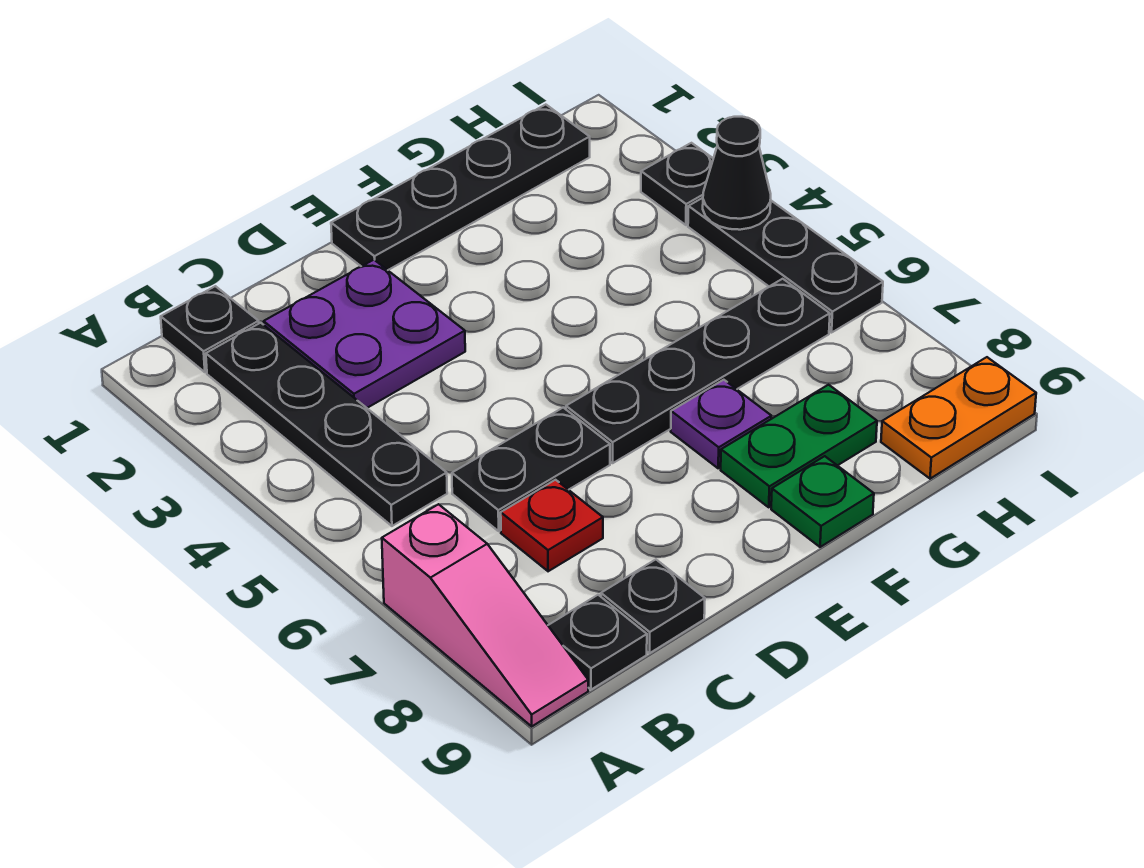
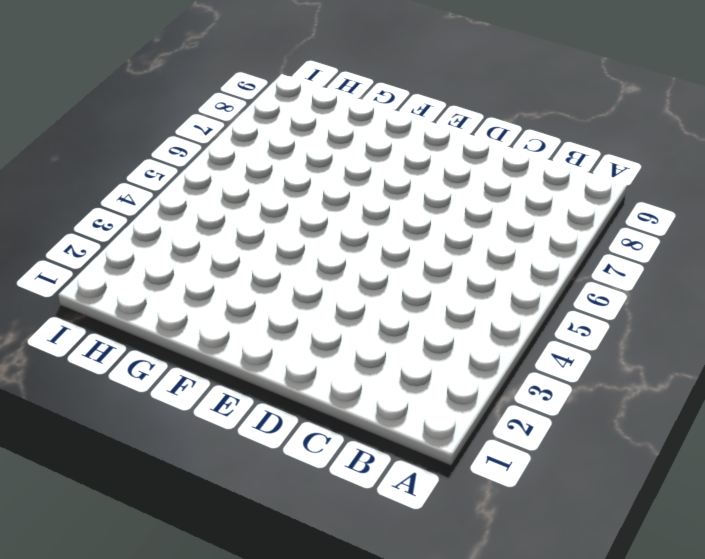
none -> pink slope A7:A9 level 1 top 7
none -> black plate B1 level 1
none -> black plate B2:B5 level 1

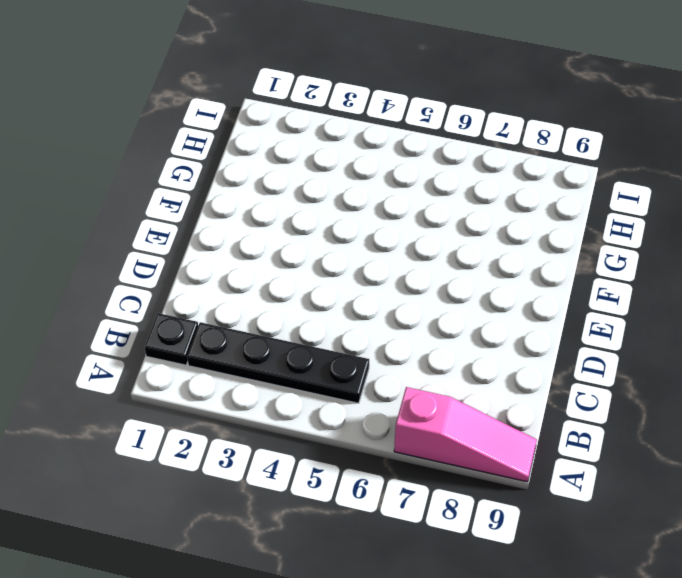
none -> black plate B9 level 1
none -> purple plate C2:D3 level 1
none -> black plate C6:D6 level 1

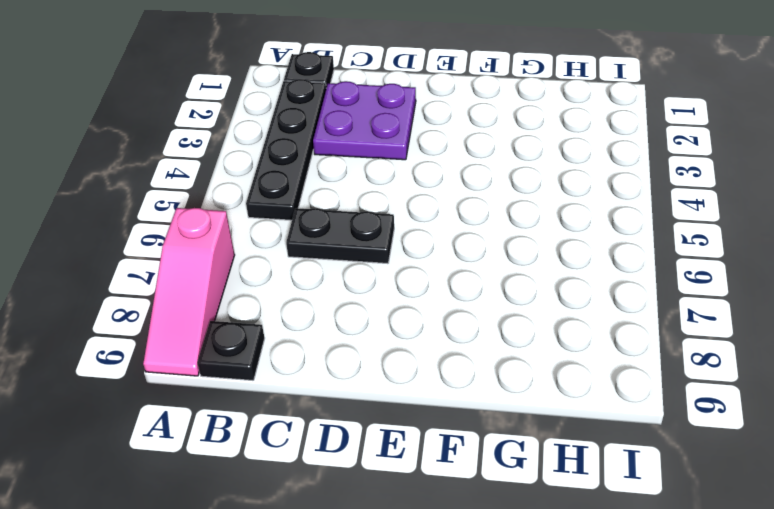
none -> red plate C7 level 1
none -> black plate C9 level 1
none -> black plate E1:H1 level 1

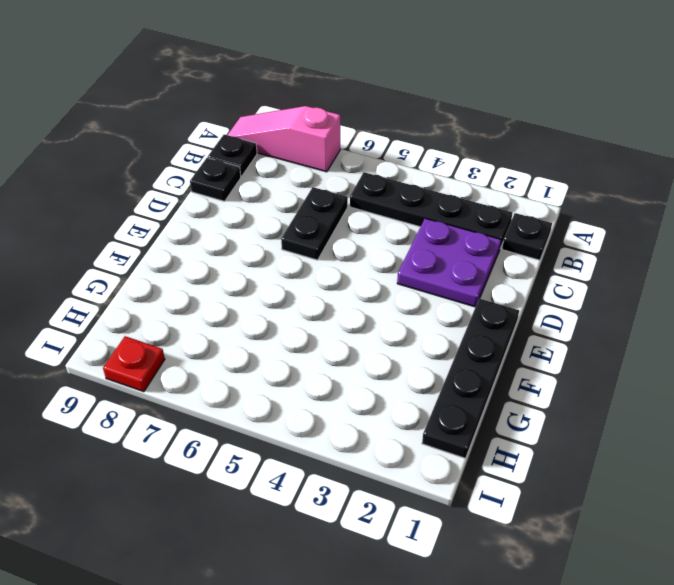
red plate I8 level 1 -> red plate C7 level 1
none -> black plate E6:H6 level 1
none -> purple plate F7 level 1
none -> green plate F8:G8 level 1

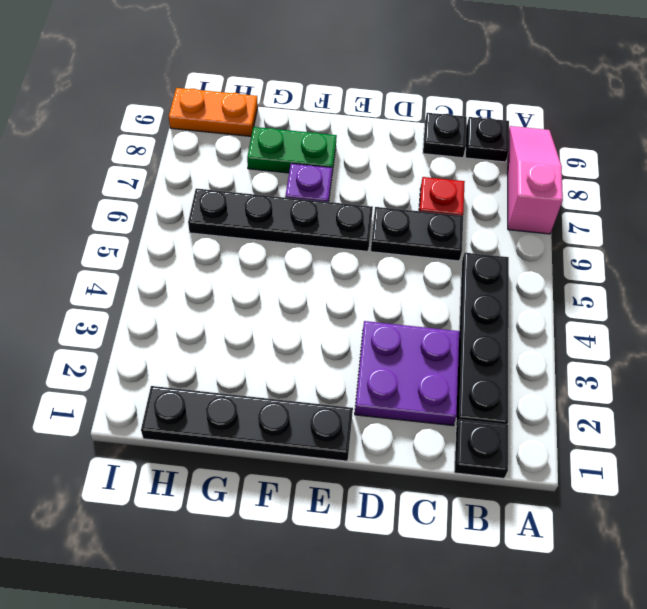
none -> green plate F9 level 1
none -> black plate I3 level 1
none -> black plate I4:I6 level 1

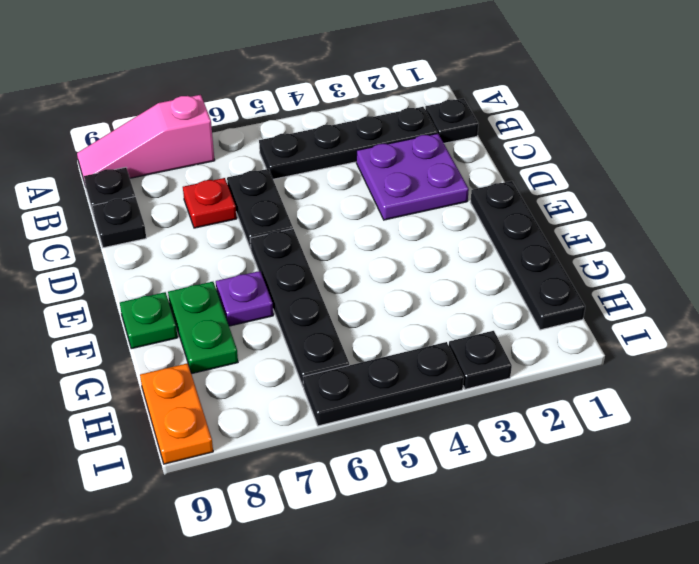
none -> black cone I4 level 2

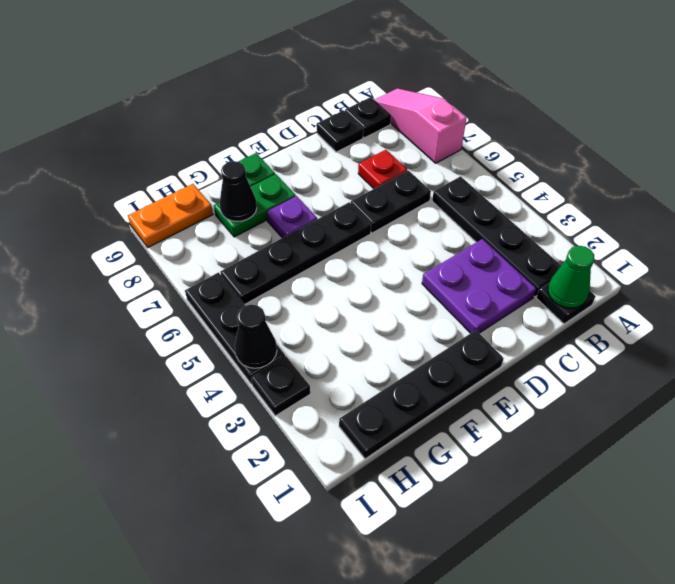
green cone B1 level 2 -> none
black cone G8 level 2 -> none

